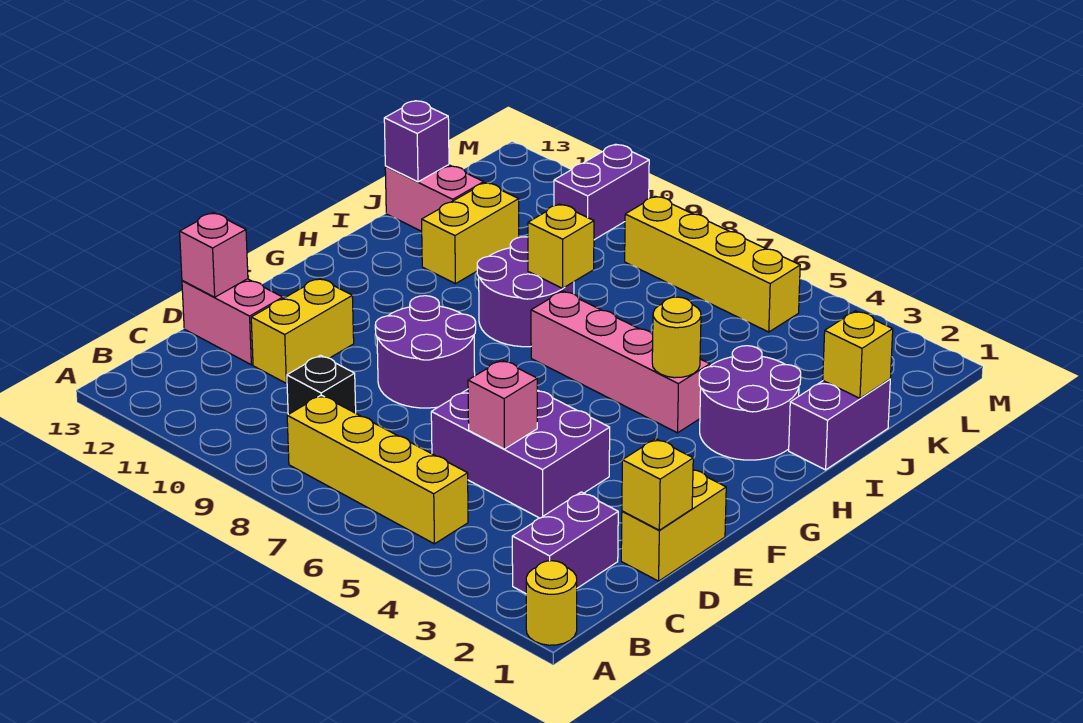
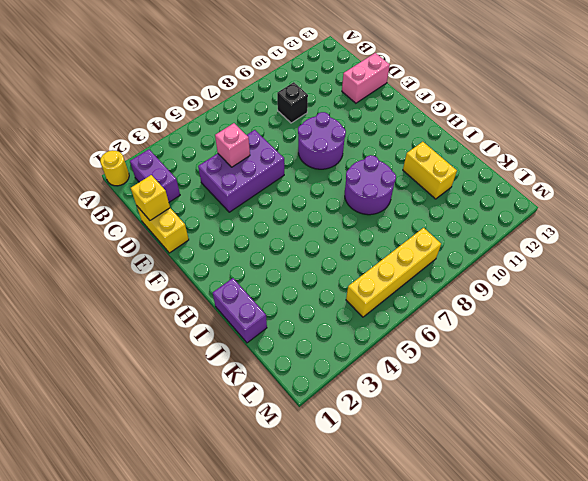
none -> yellow brick B5:B8 level 1
none -> yellow brick D11:E11 level 1
none -> purple round brick H2:I3 level 1

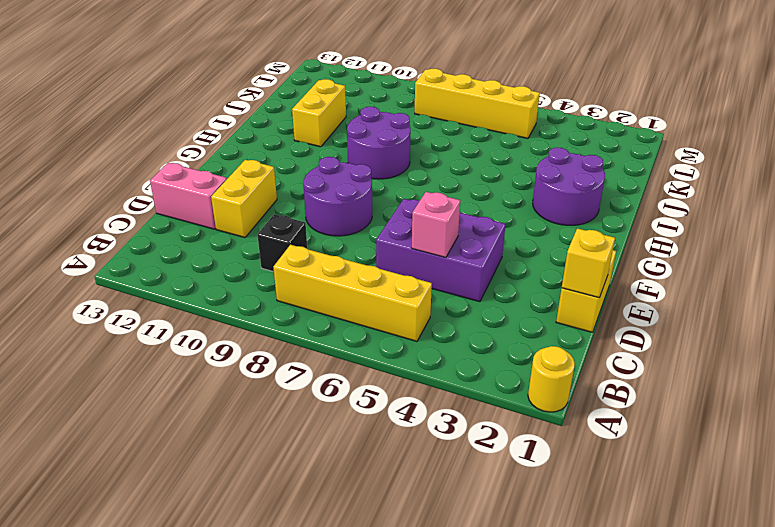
none -> purple brick B2:C2 level 1
none -> pink brick H4:H7 level 1
none -> purple brick I1:J1 level 1

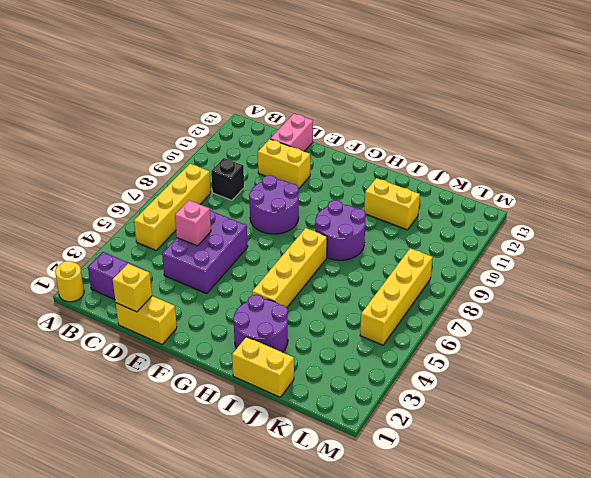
yellow brick H4:H7 level 1 -> pink brick H4:H7 level 1
yellow brick I1:J1 level 1 -> purple brick I1:J1 level 1
none -> pink brick J12:J13 level 1
none -> purple brick L10:M10 level 1
none -> pink brick D13 level 2

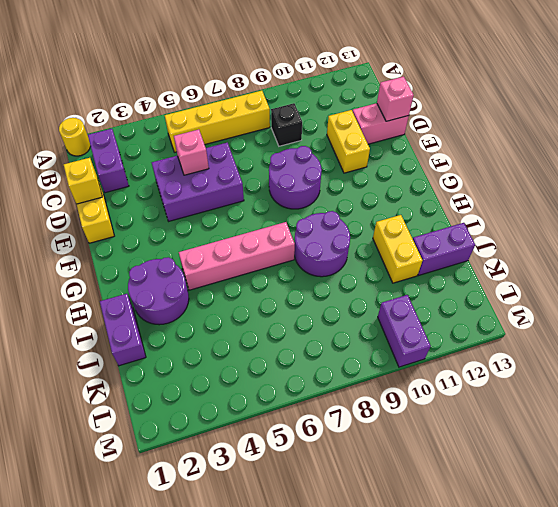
purple brick J12:J13 level 1 -> pink brick J12:J13 level 1
none -> yellow brick L5:L8 level 1
none -> yellow round brick H4 level 2
none -> yellow brick I8 level 2

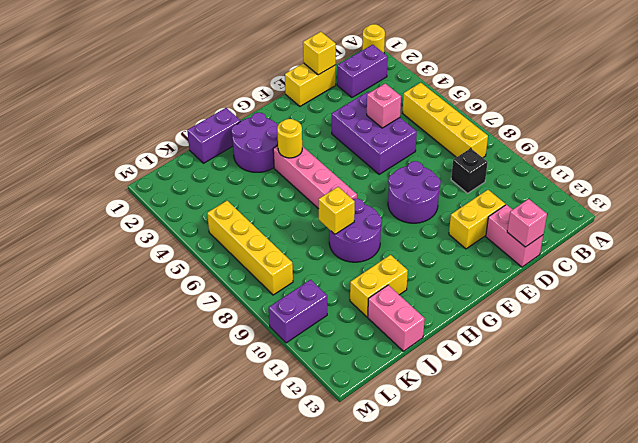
none -> yellow brick J1 level 2
none -> purple brick J13 level 2

